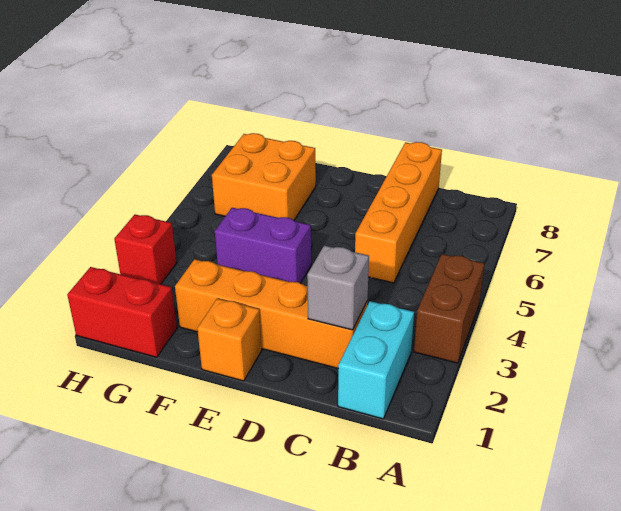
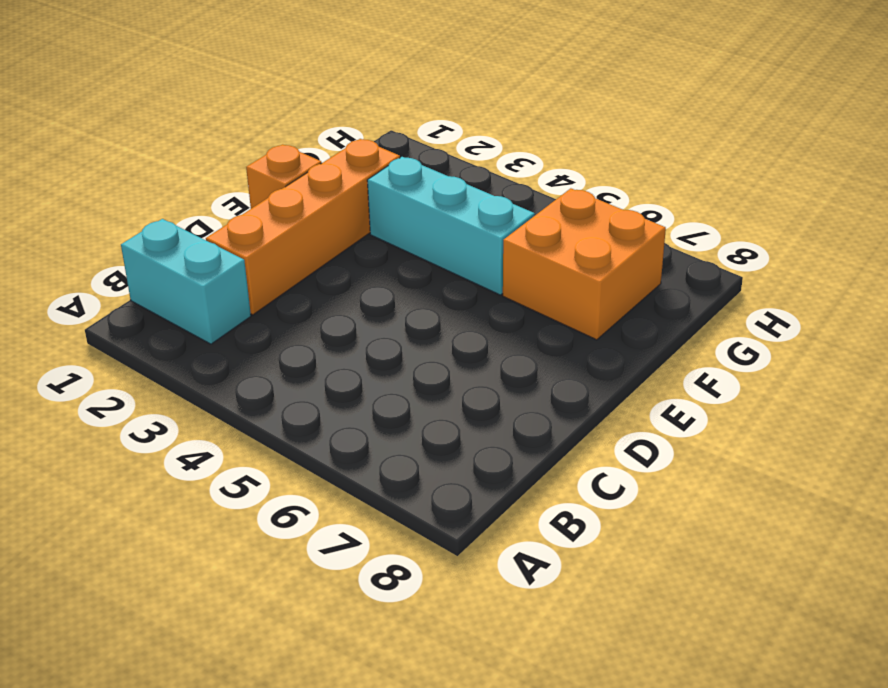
cyan brick F3:F5 level 1 -> purple brick E4:F4 level 1
none -> brown brick A3:A4 level 1
none -> orange brick C5:C8 level 1

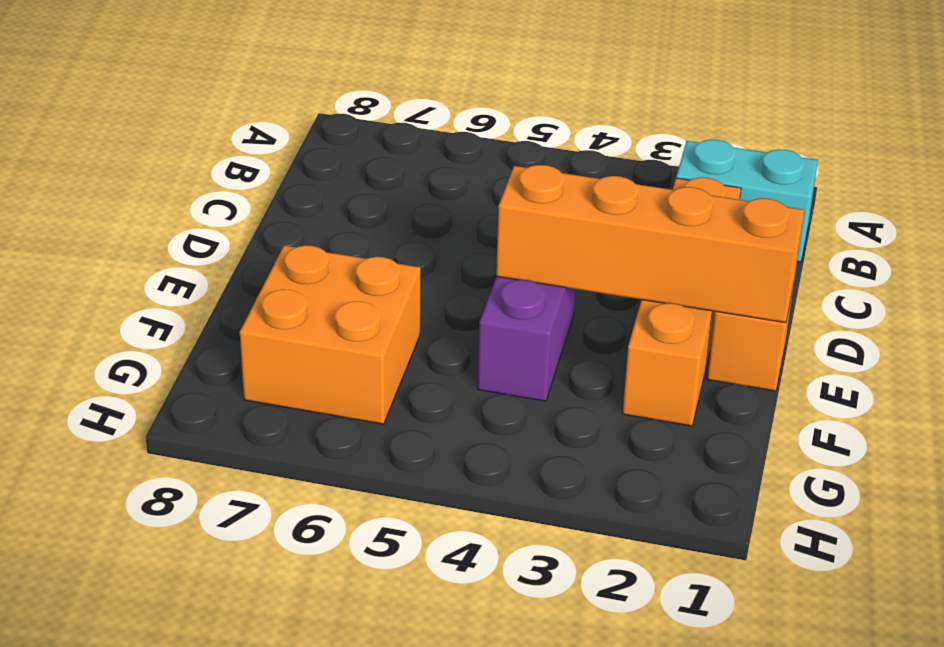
orange brick E1:E4 level 2 -> orange brick C5:C8 level 1
none -> brown brick A3:A4 level 1
none -> red brick G1:H1 level 1

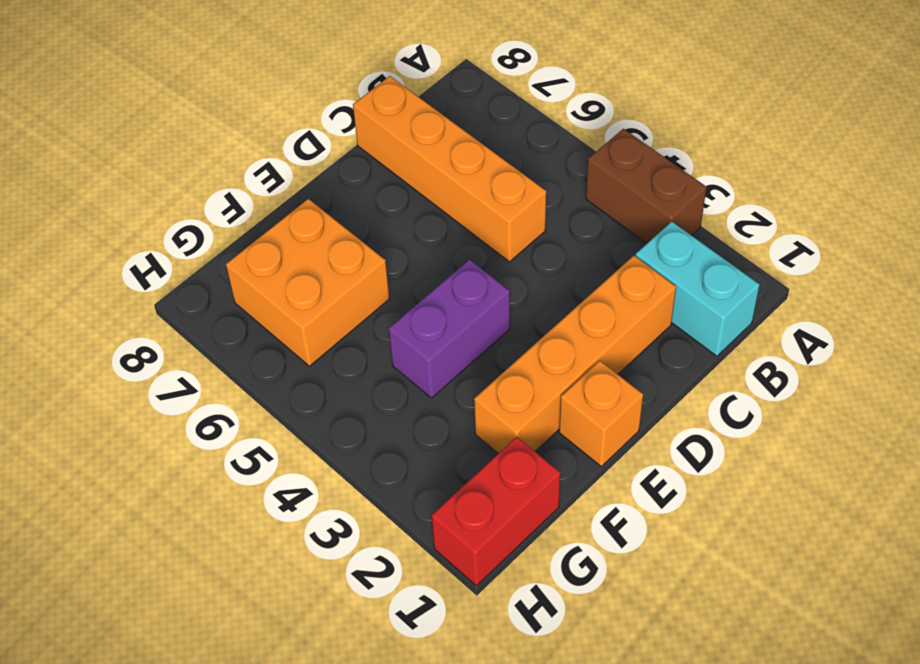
none -> red brick H3 level 1
none -> grey brick C2 level 2

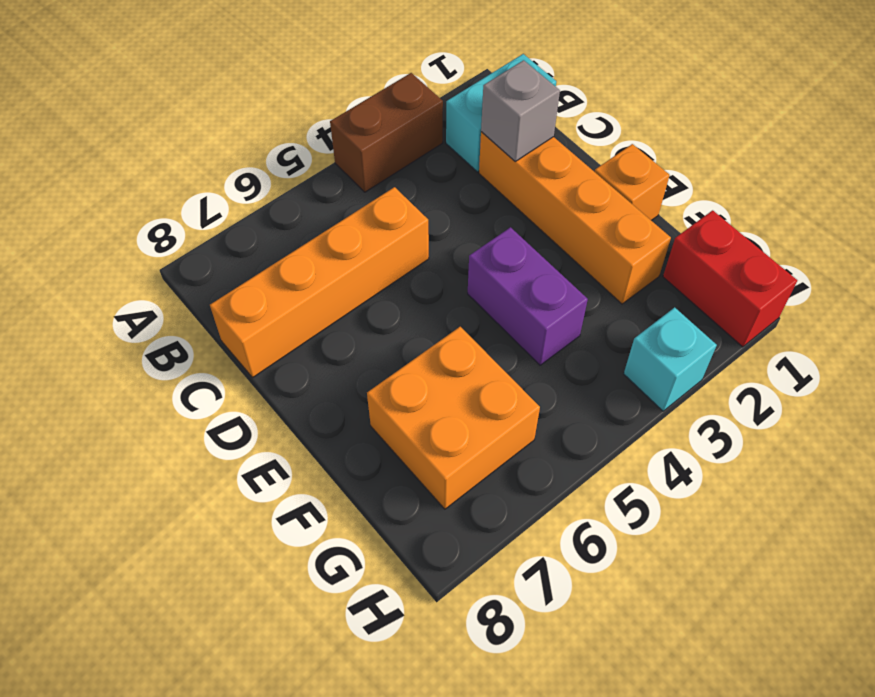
cyan brick H3 level 1 -> red brick H3 level 1

